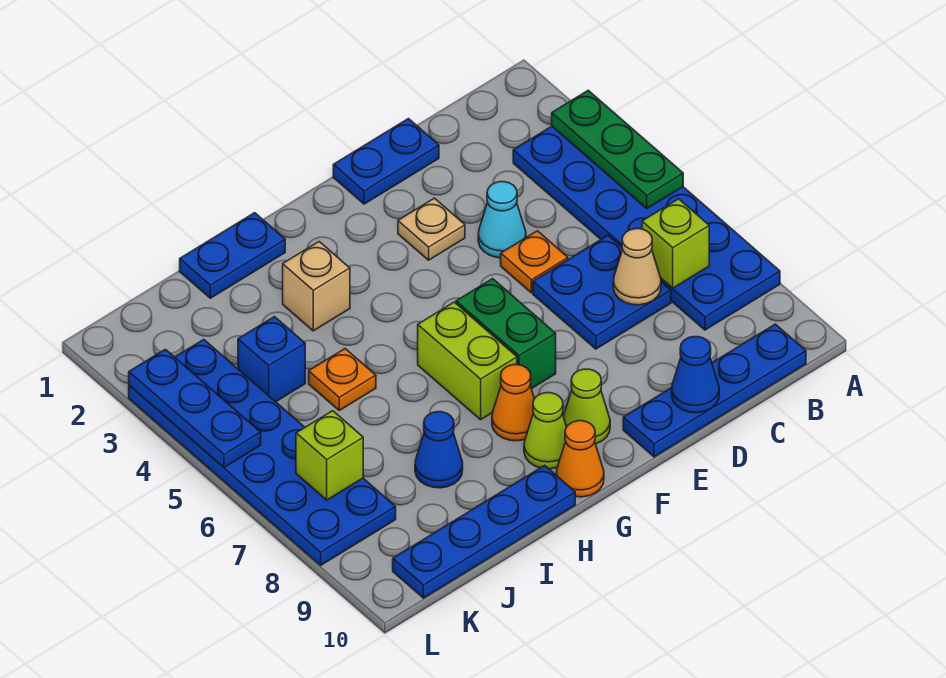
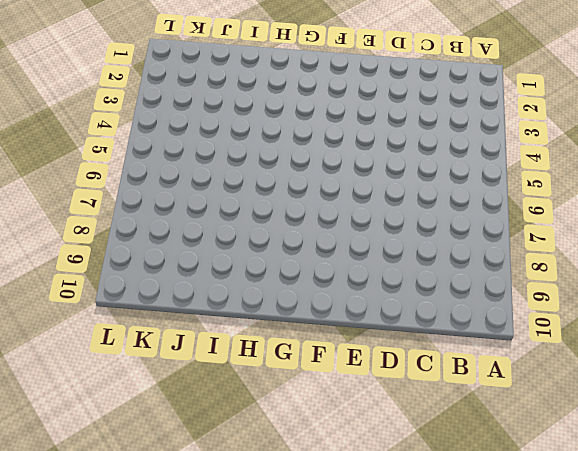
none -> blue plate A3:B8 level 1
none -> blue plate B10:E10 level 1
none -> blue plate C6:D7 level 1

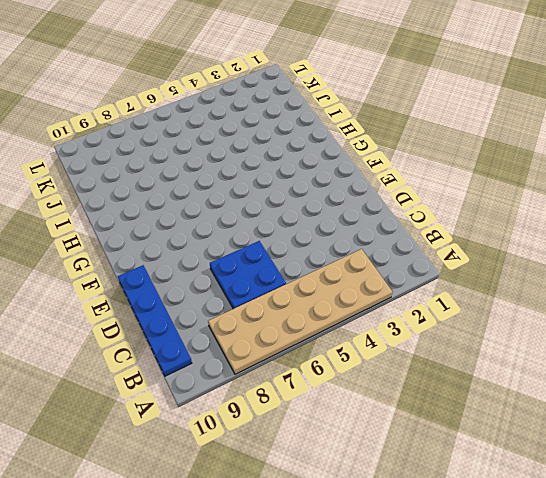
tan plate A3:B8 level 1 -> blue plate A3:B8 level 1
none -> blue plate D1:E1 level 1
none -> cyan cone D4 level 1
none -> orange plate D5 level 1

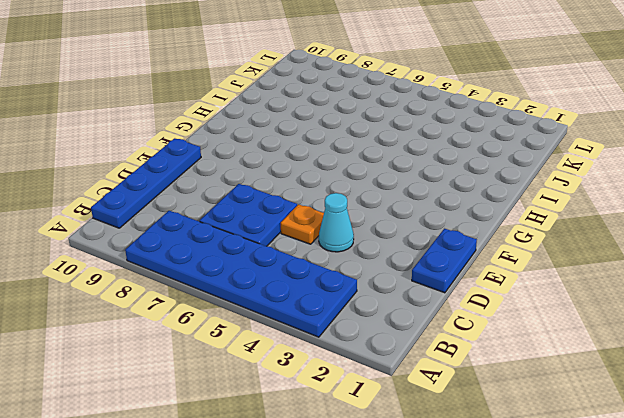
none -> tan plate E3 level 1
none -> green brick F6:F7 level 1
none -> lime cone F9 level 1

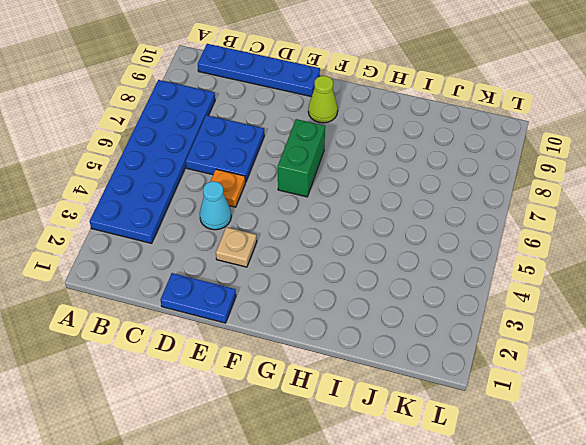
none -> lime brick G6:G7 level 1
none -> orange cone G8 level 1
none -> lime cone G9 level 1

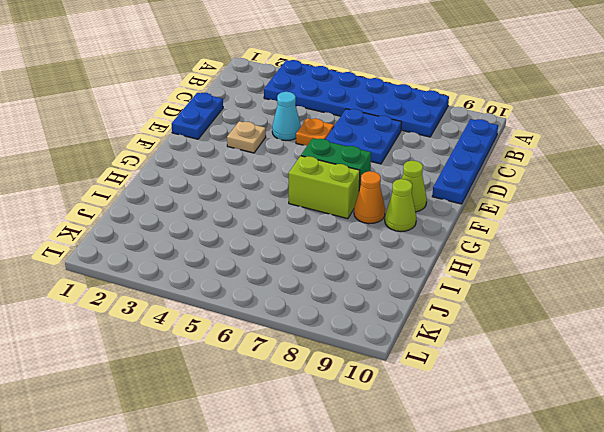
none -> orange cone G10 level 1
none -> blue plate H1:I1 level 1
none -> tan brick H3 level 1

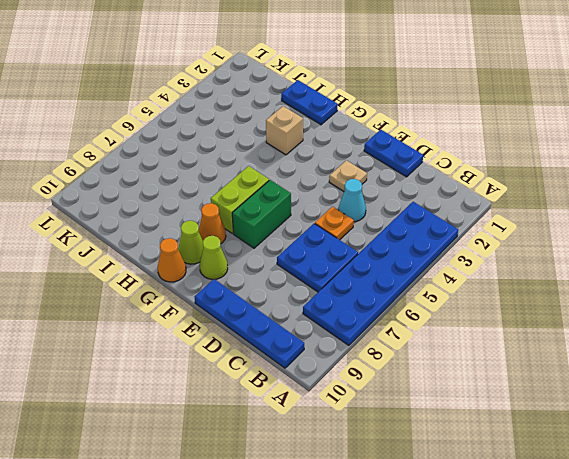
none -> blue plate H10:K10 level 1
none -> orange plate I5 level 1
none -> blue cone I8 level 1

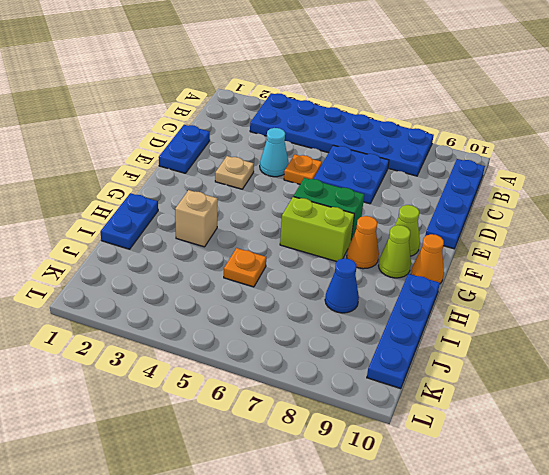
none -> blue brick J4 level 1
none -> blue plate K3:L8 level 1
none -> green plate A3:A5 level 2

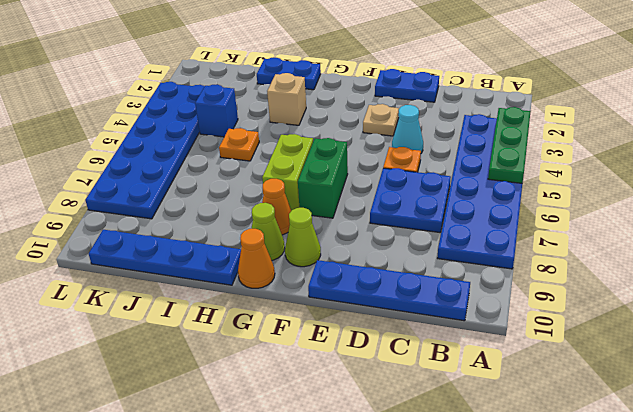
none -> blue cone I8 level 1
none -> lime brick B7 level 2
none -> tan cone C7 level 2

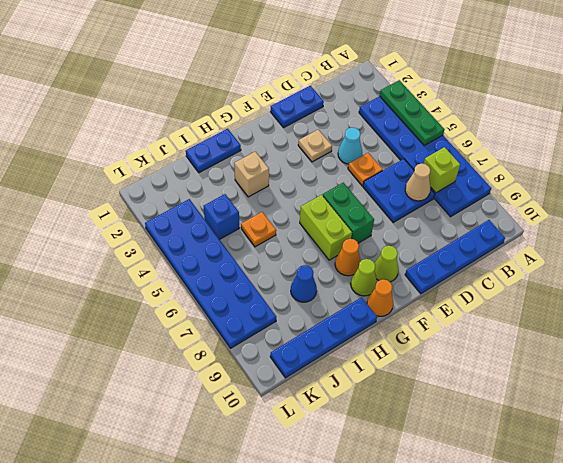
none -> blue cone D10 level 2
none -> lime brick K7 level 2
none -> blue plate L3:L5 level 2

